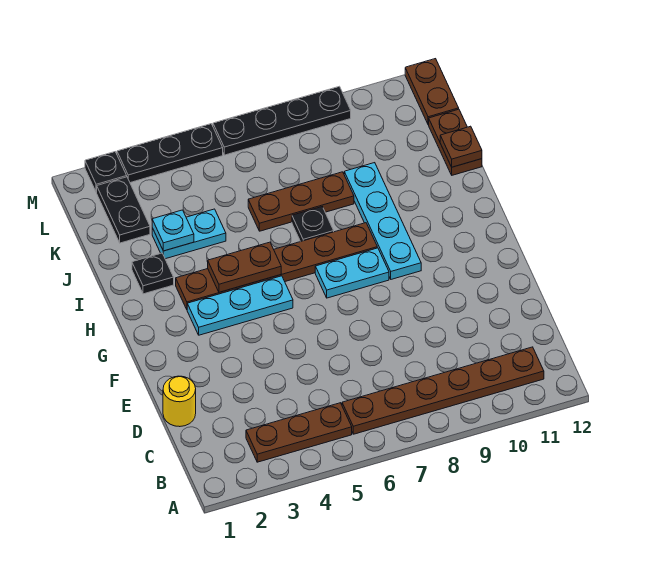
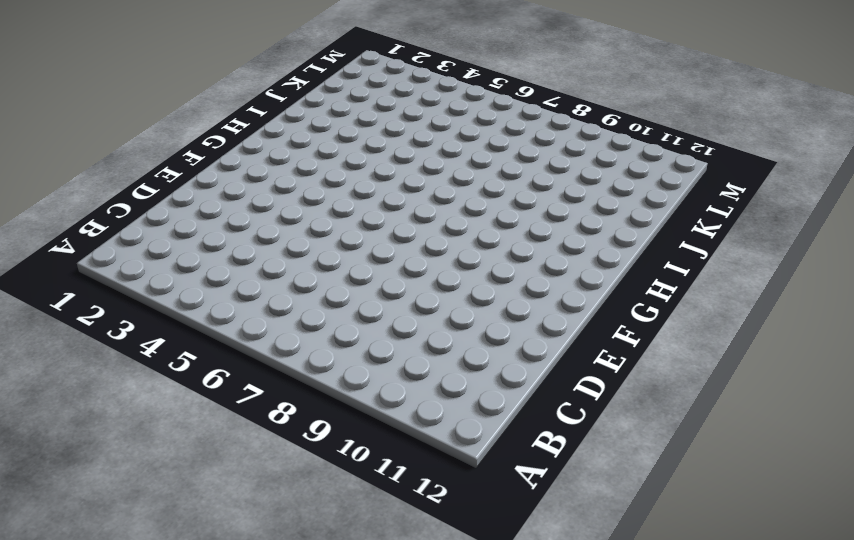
none -> brown plate B3:B5 level 1
none -> brown plate B6:B11 level 1
none -> yellow round brick D1 level 1

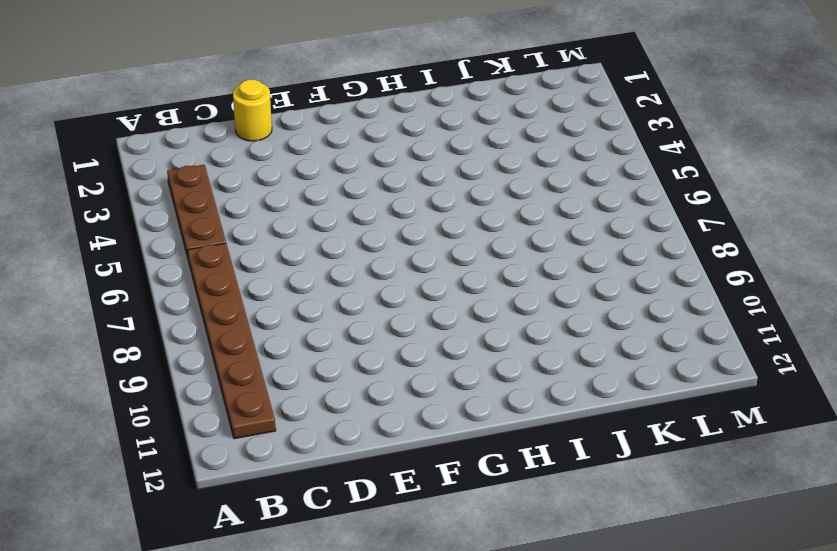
none -> cyan plate G3:G5 level 1
none -> cyan plate G7:G8 level 1
none -> cyan plate G9:J9 level 1

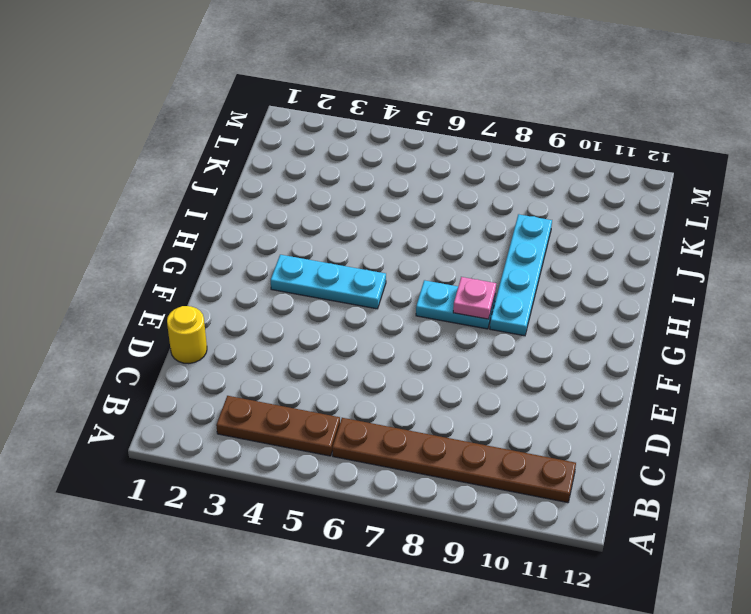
pink plate G8 level 2 -> none
none -> brown plate H3:H8 level 1
none -> black plate I2 level 1
none -> black plate I7 level 1

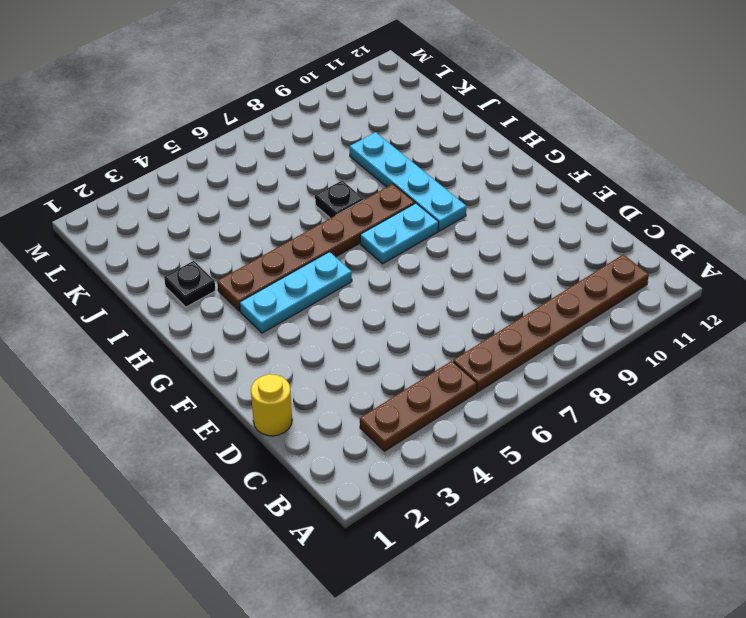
none -> cyan plate J3:J4 level 1
none -> brown plate J6:J8 level 1
none -> brown plate J12:K12 level 1

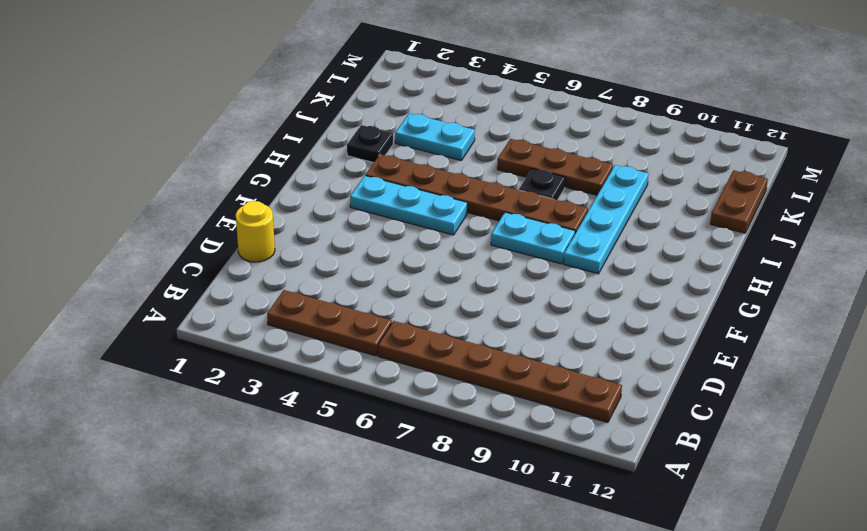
none -> black plate K2:L2 level 1
none -> brown plate L12:M12 level 1
none -> black plate M2 level 1

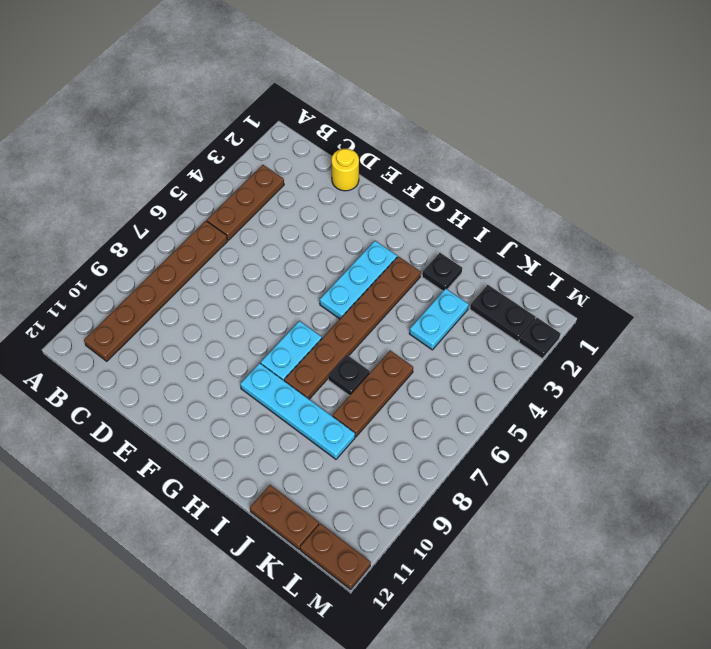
none -> black plate M3:M5 level 1
none -> black plate M6:M9 level 1
none -> brown plate H4:H5 level 2

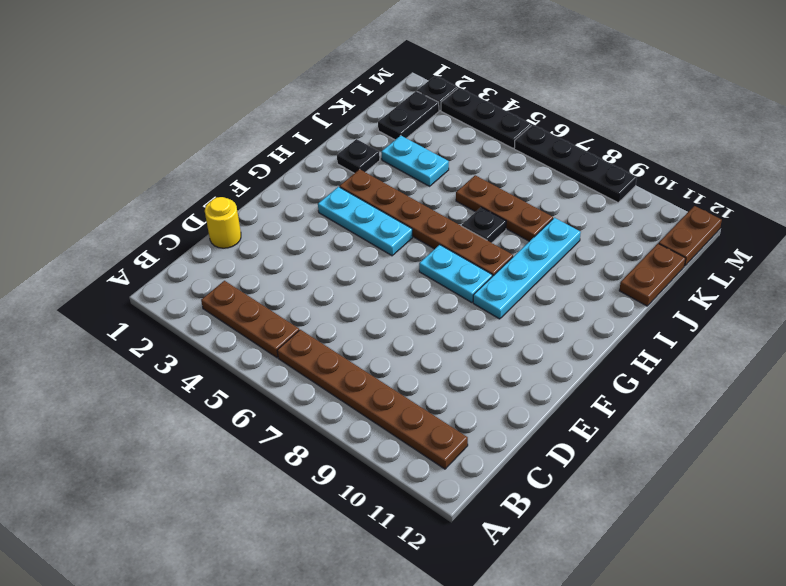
none -> brown plate H4:H5 level 2
none -> cyan plate J3 level 2
none -> brown plate J12 level 2

